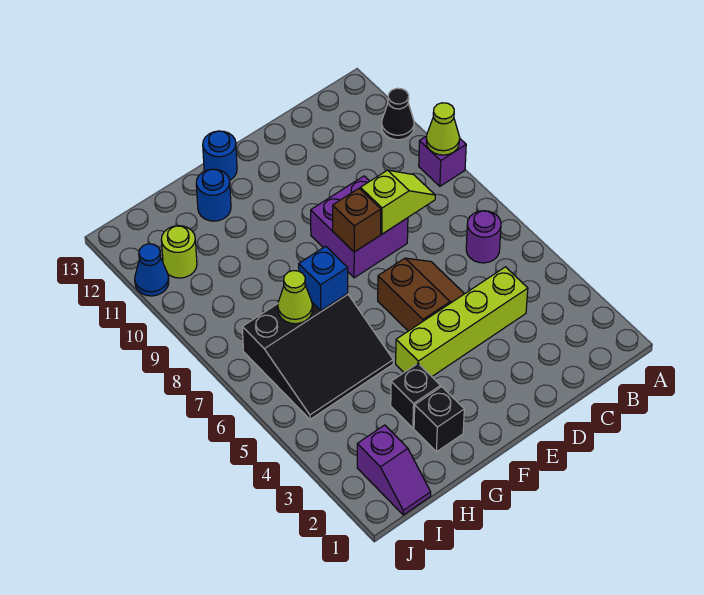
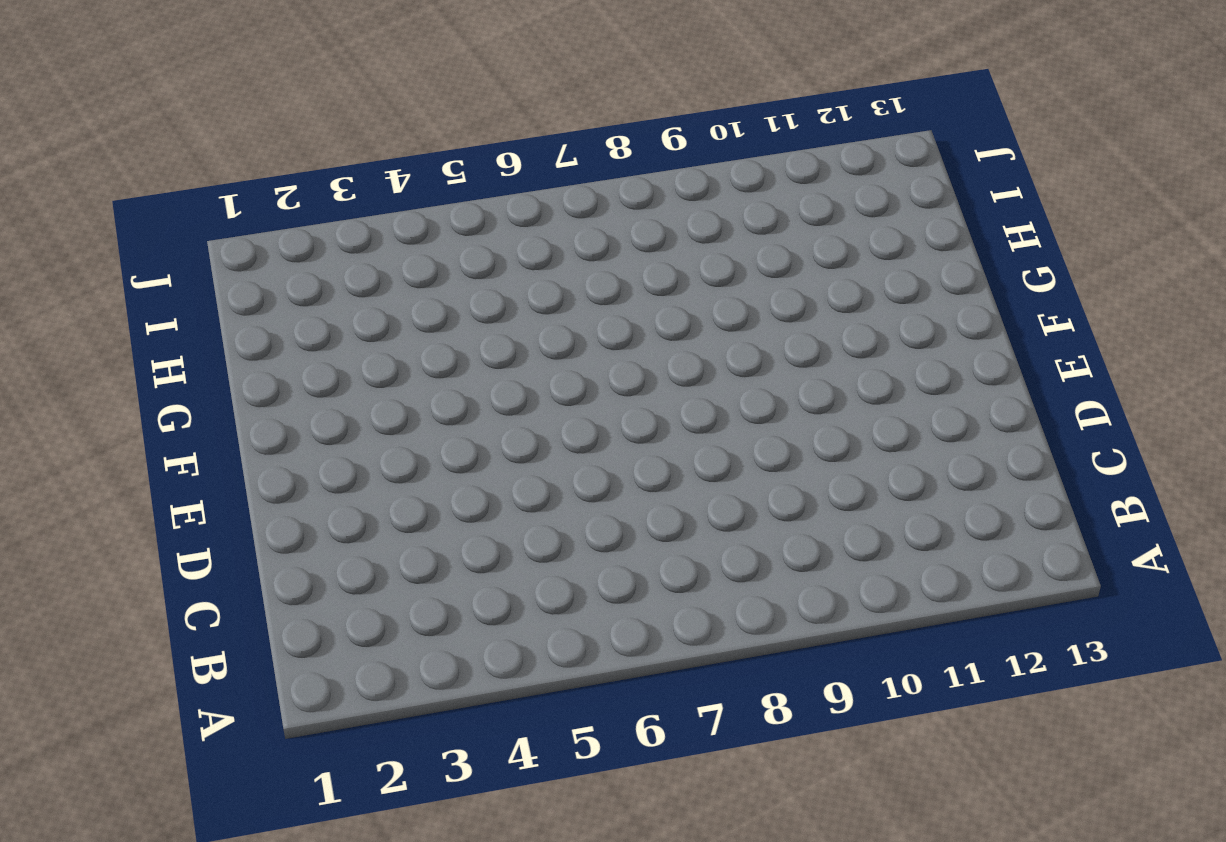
none -> purple brick A9 level 1
none -> black cone A11 level 1
none -> purple round brick B6 level 1

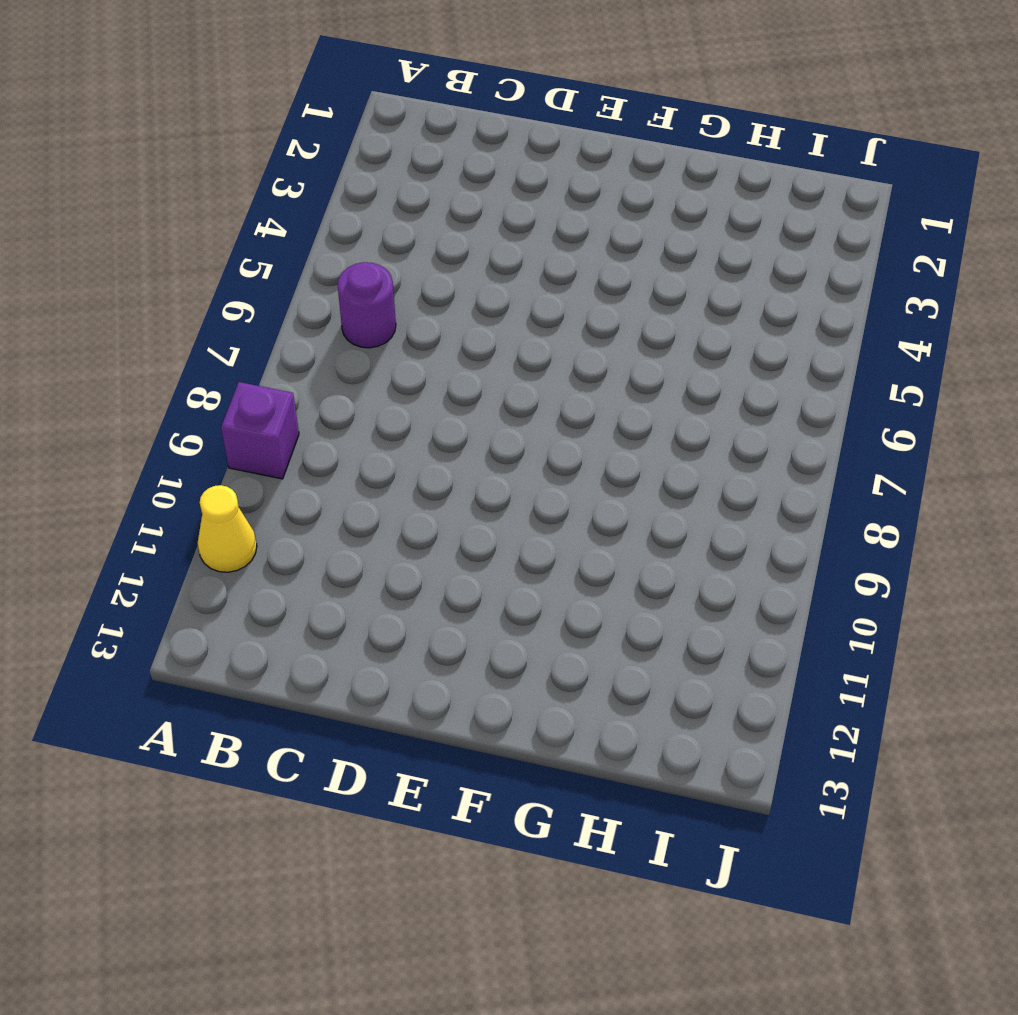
yellow cone A11 level 1 -> black cone A11 level 1
none -> lime brick C4:F4 level 1
none -> brown slope D5:E6 level 1 top E
none -> purple brick D8:E9 level 1

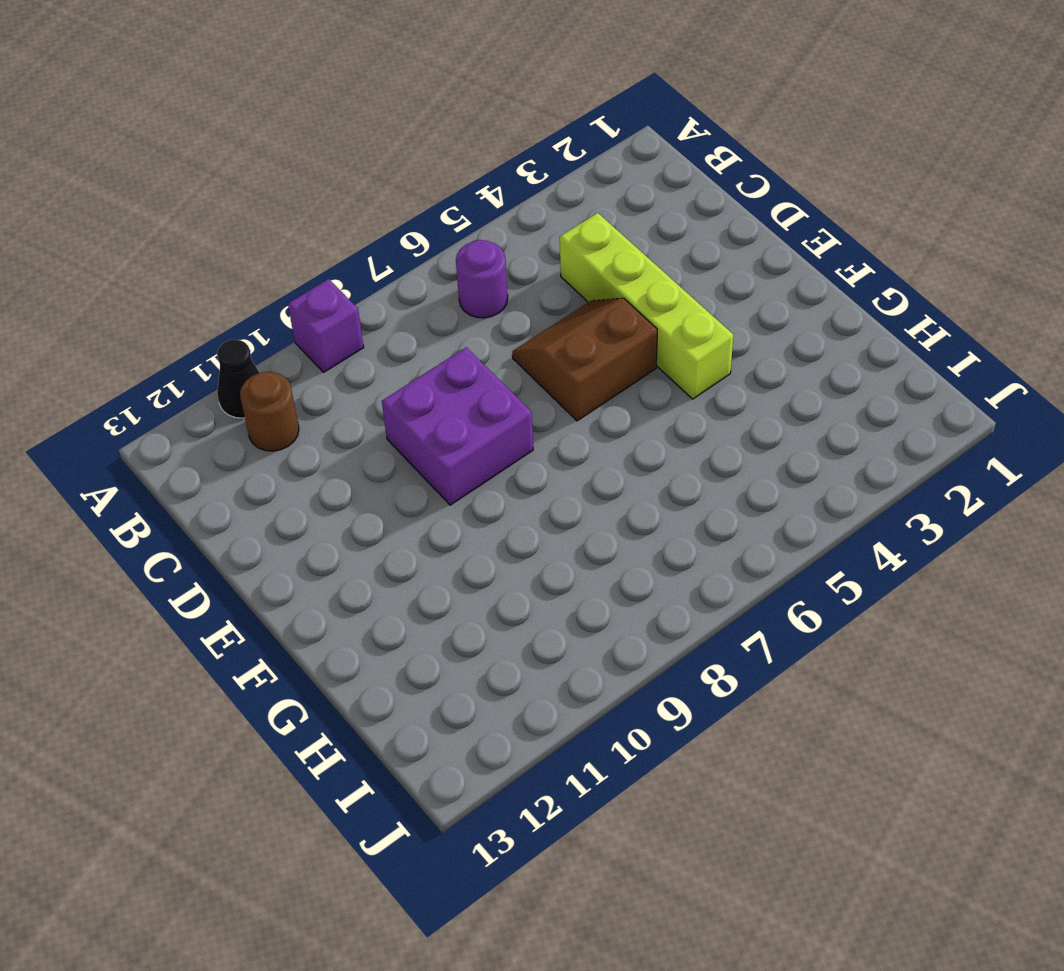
brown round brick B11 level 1 -> none
none -> blue round brick F13 level 1
none -> black brick G2 level 1
none -> black brick G3 level 1

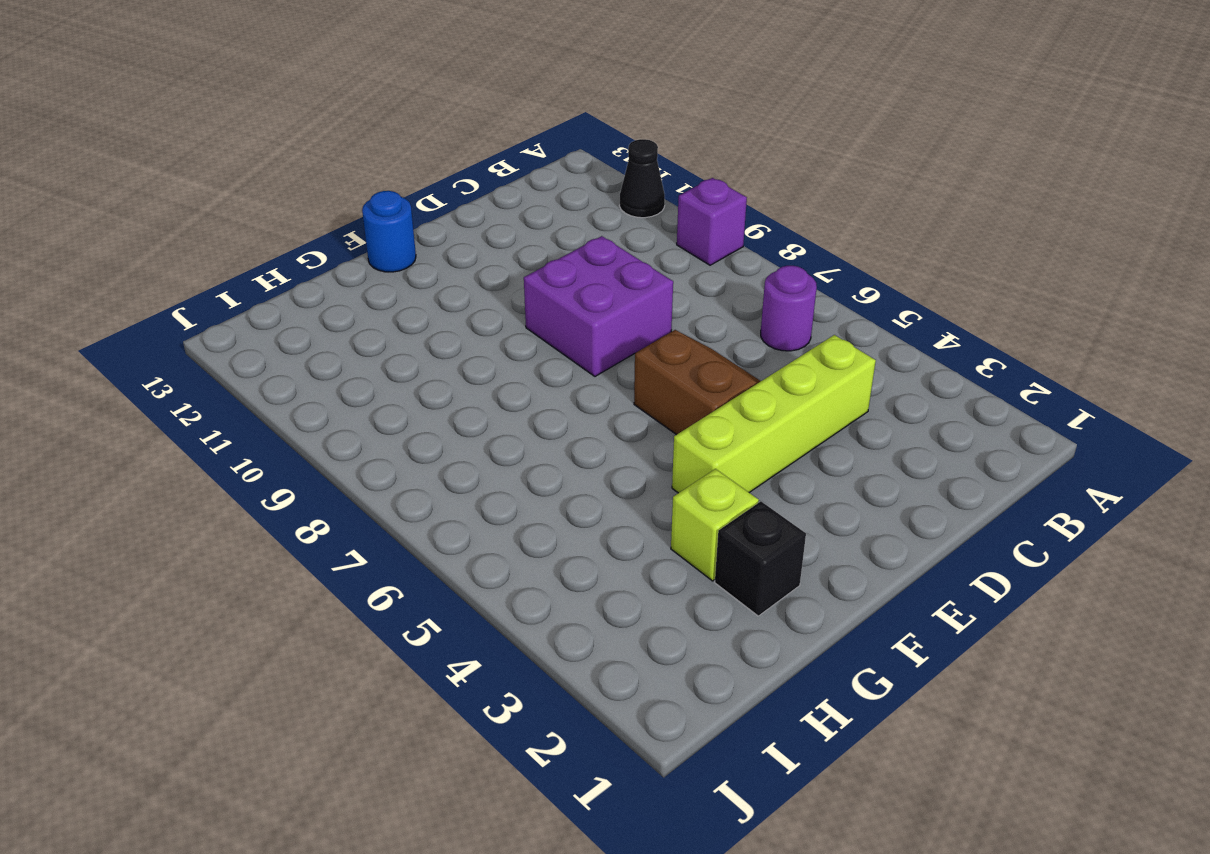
lime brick G3 level 1 -> black brick G3 level 1
none -> black slope G5:I7 level 1 top 7
none -> blue round brick G12 level 1
none -> purple slope I1:I2 level 1 top 2

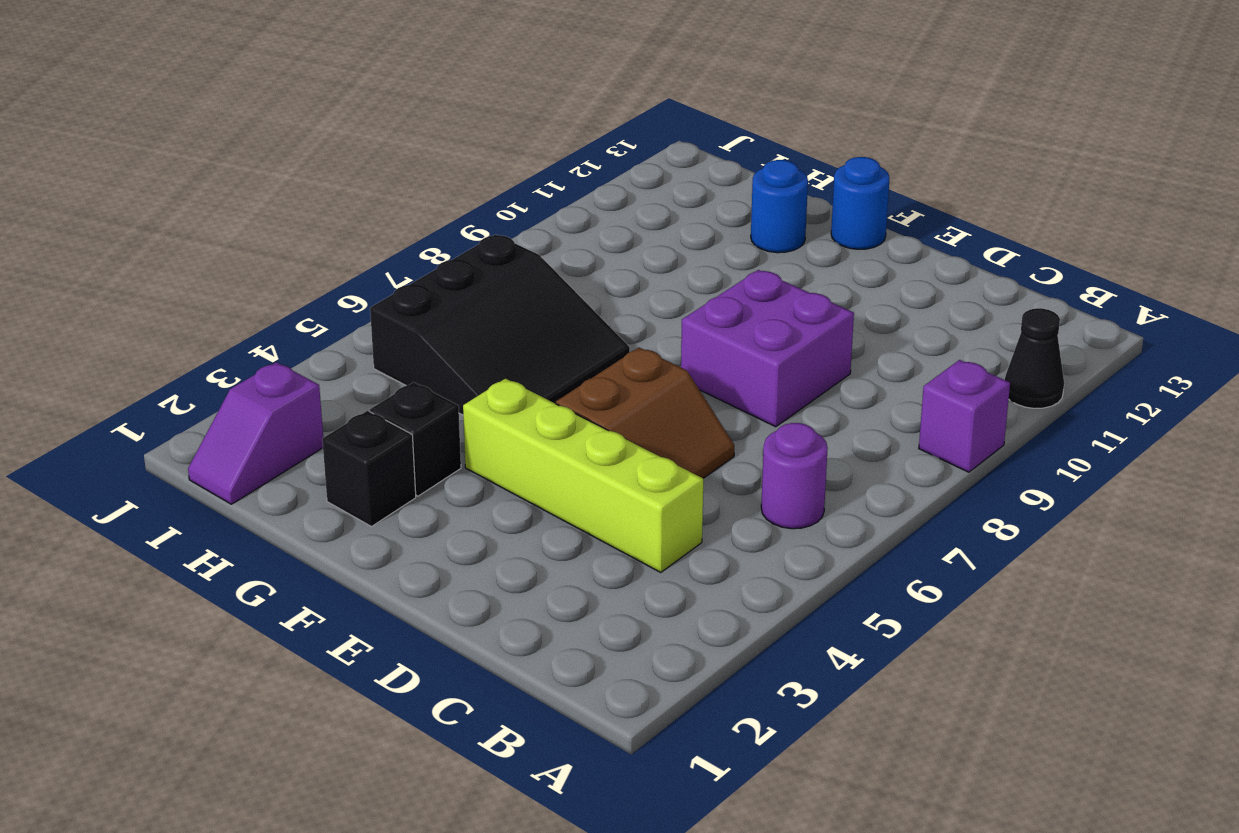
black slope G5:I7 level 1 top I -> black slope G5:I7 level 1 top 7
none -> lime round brick I11 level 1
none -> blue cone J11 level 1
none -> lime cone A9 level 2

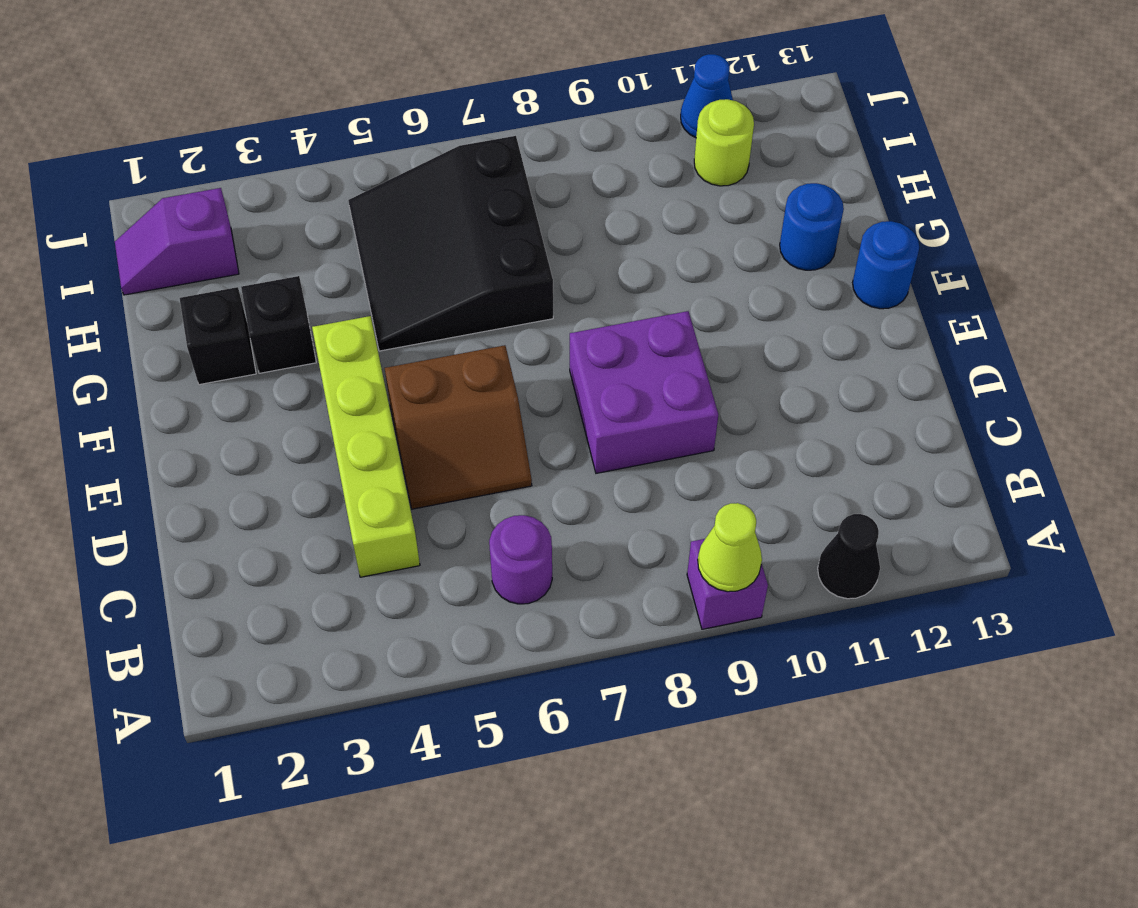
none -> lime slope C8:D8 level 2 top D
none -> brown brick E8 level 2
none -> blue brick G7 level 2

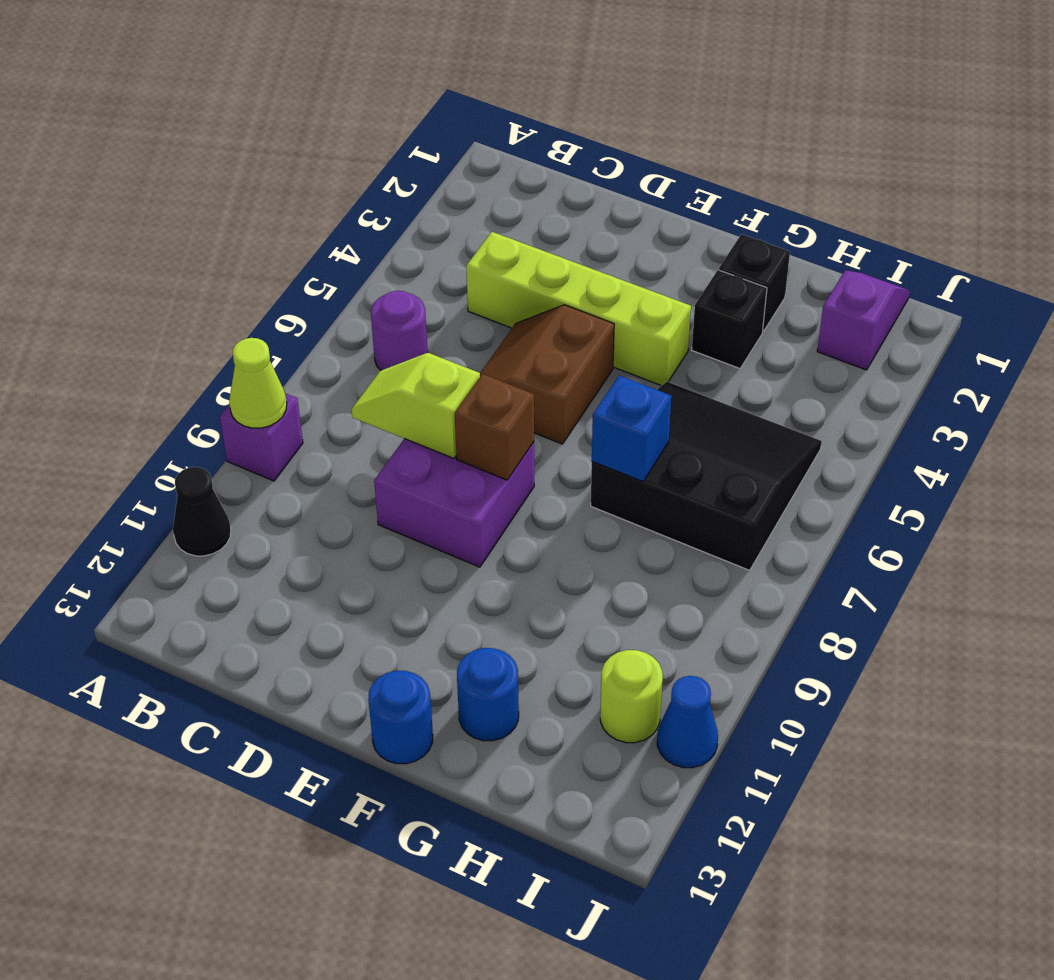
none -> lime cone H7 level 2

